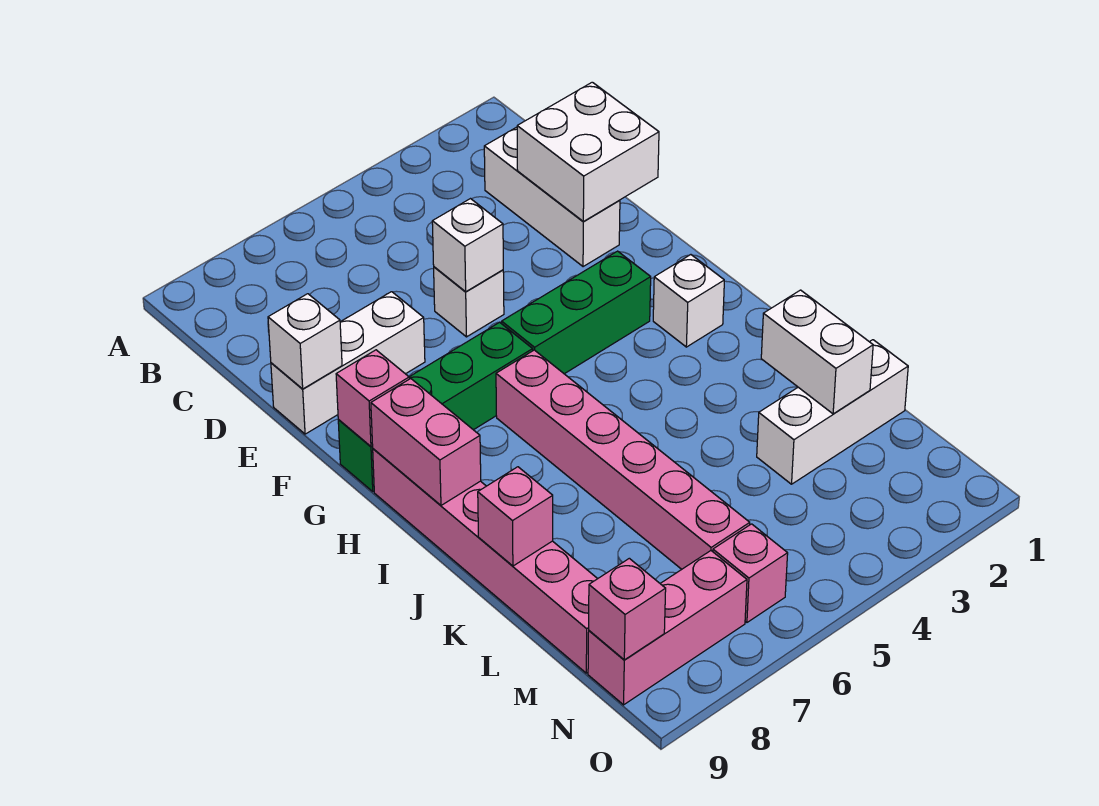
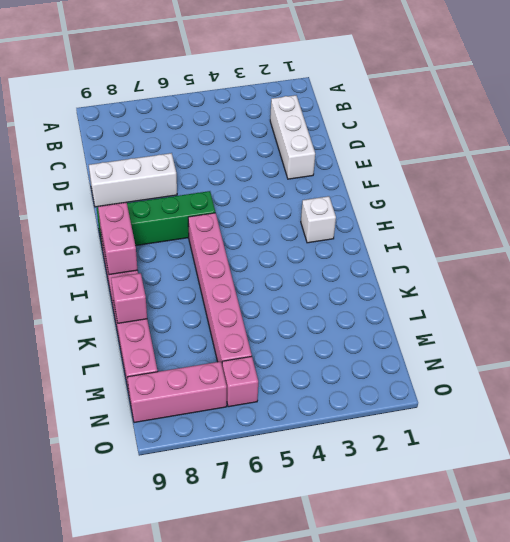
none -> white brick E5 level 1
none -> green brick G3:G5 level 1
none -> white brick L1:L3 level 1

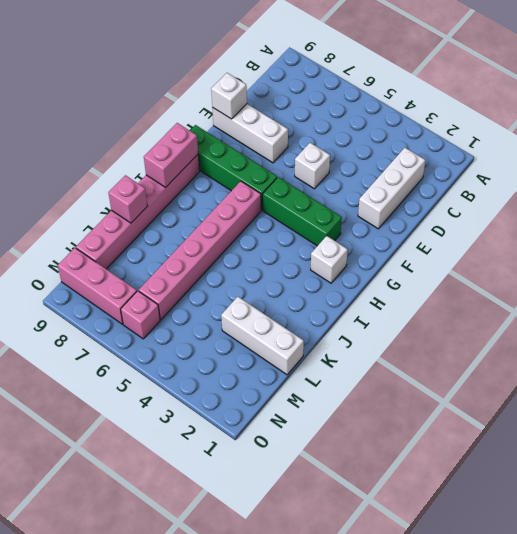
none -> white brick D1:E2 level 2
none -> white brick E5 level 2
none -> pink brick G9 level 2

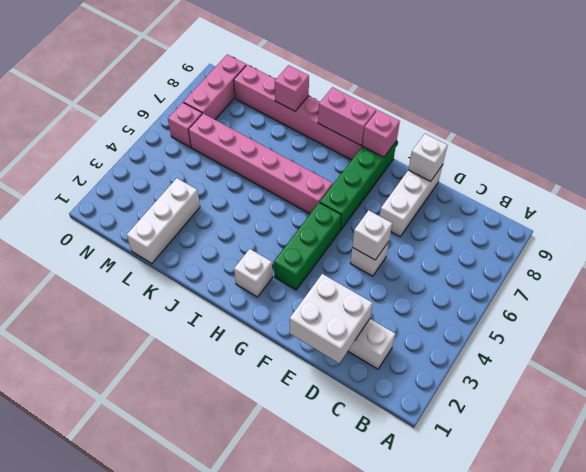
none -> white brick K2:L2 level 2
none -> pink brick N9 level 2

